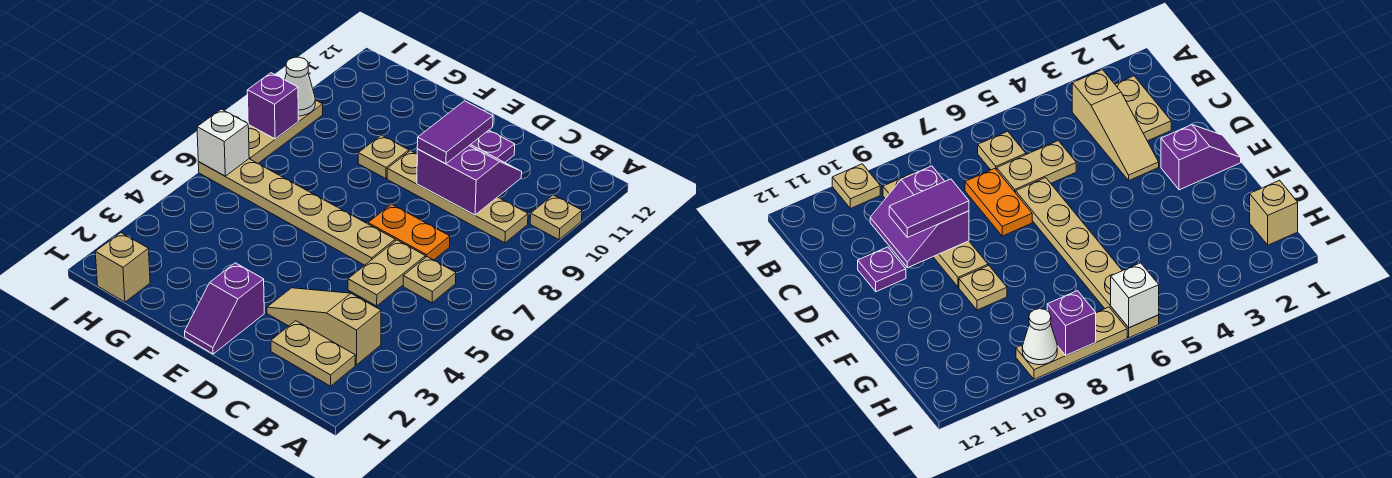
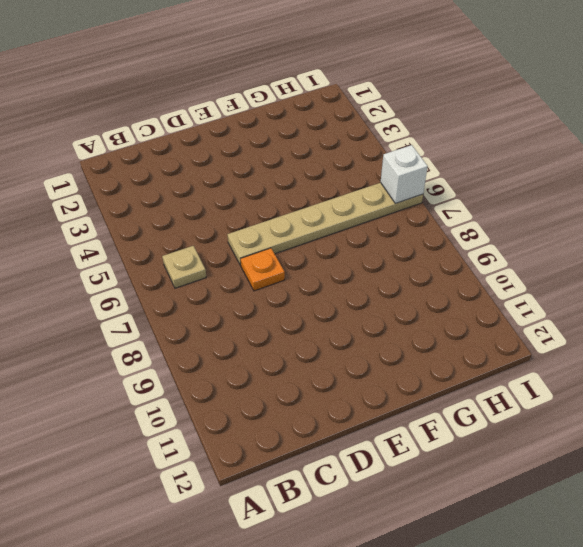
orange plate D7 level 1 -> orange plate C7:D7 level 1
none -> tan plate A10 level 1
none -> tan plate B2:C2 level 1
none -> tan slope B3:D3 level 1 top B

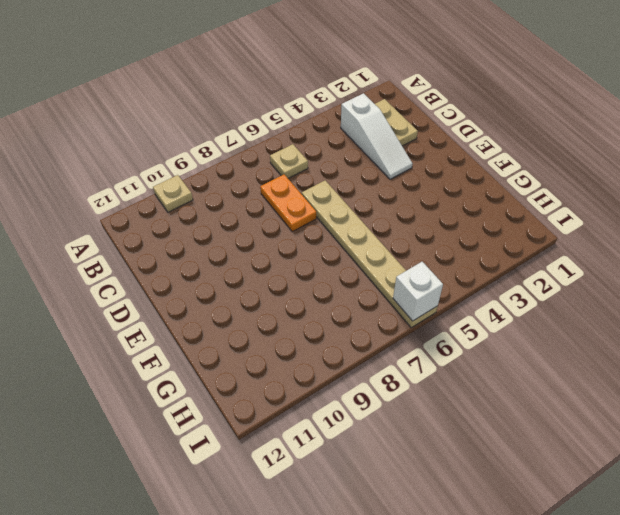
white slope B3:D3 level 1 top B -> tan slope B3:D3 level 1 top B
none -> tan plate B9:E9 level 1
none -> tan plate C5:C6 level 1
none -> purple plate D11 level 1

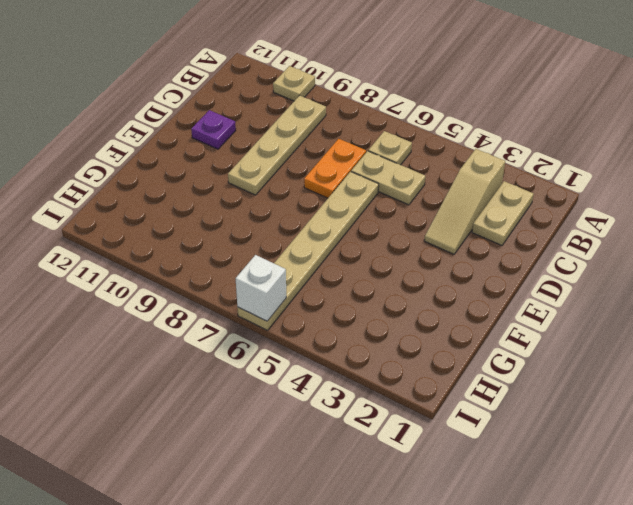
none -> purple slope E1:E2 level 1 top 2
none -> tan plate F9 level 1
none -> tan brick H1 level 1

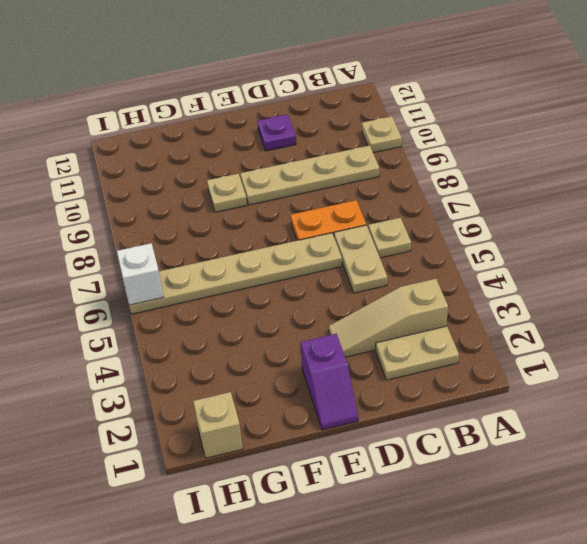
none -> tan plate I7:I9 level 1
none -> purple slope C9:D10 level 2 top 9
none -> purple brick I8 level 2

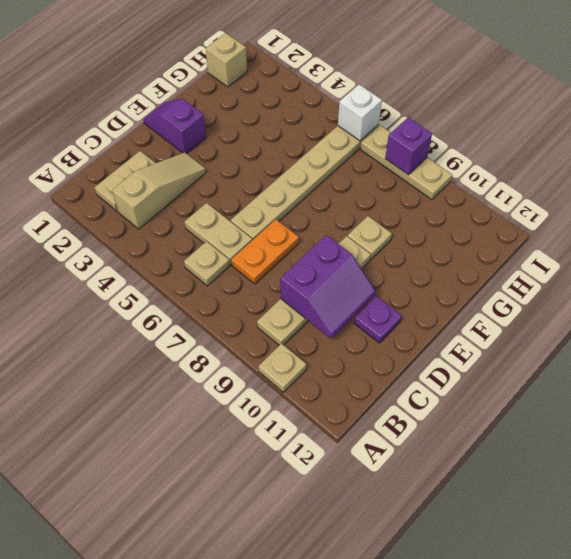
none -> white cone I9 level 2
none -> purple tile D9:D10 level 3

